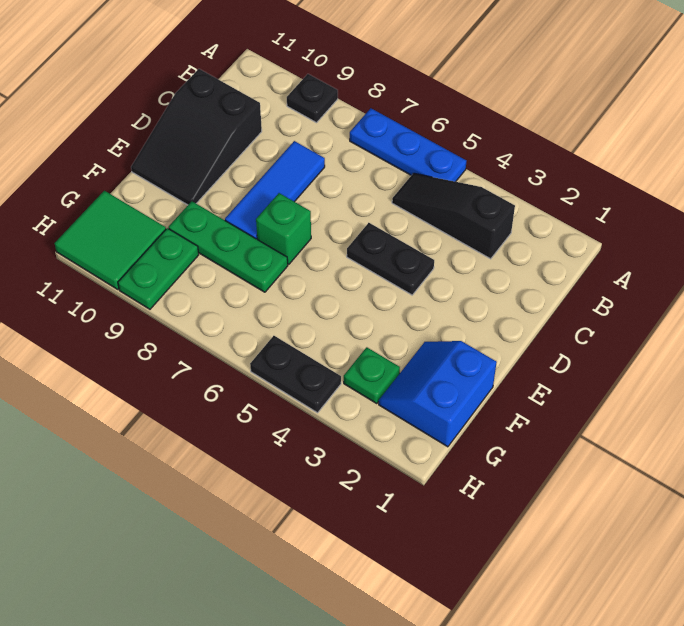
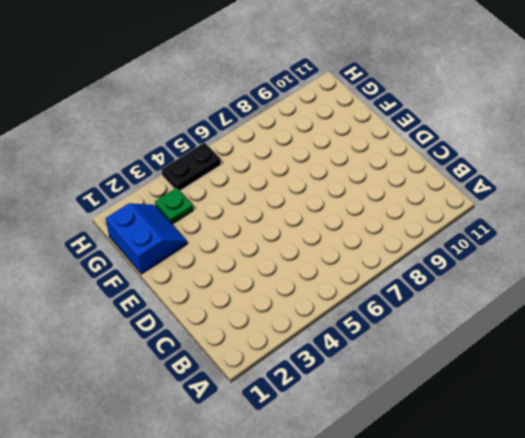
none -> blue plate A5:A7 level 1
none -> black plate A9 level 1
none -> black slope B3:B5 level 1 top 3

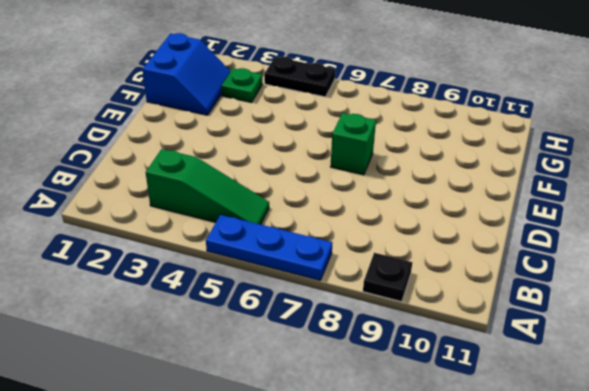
green slope B3:B5 level 1 top 3 -> black slope B3:B5 level 1 top 3
none -> blue tile C8:E8 level 1
none -> black slope C10:E11 level 1 top C
none -> black plate D4:D5 level 1

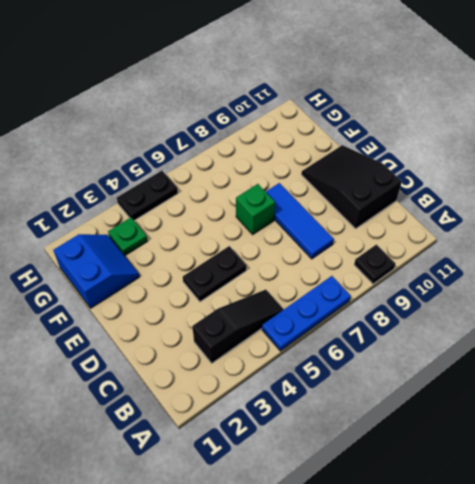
none -> green plate F7:F9 level 1
none -> green plate G9:H9 level 1
none -> green tile G10:H11 level 1

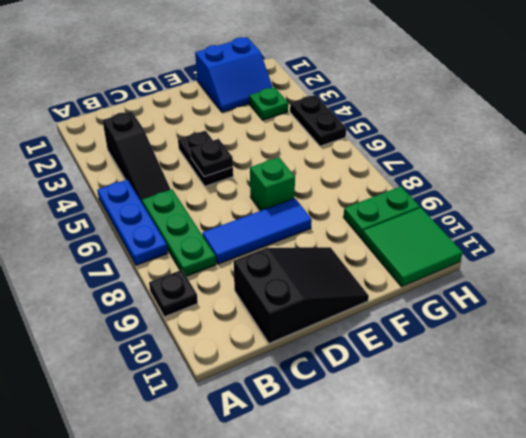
green plate B6:B8 level 1 -> green plate F7:F9 level 1
black plate D5 level 2 -> none

